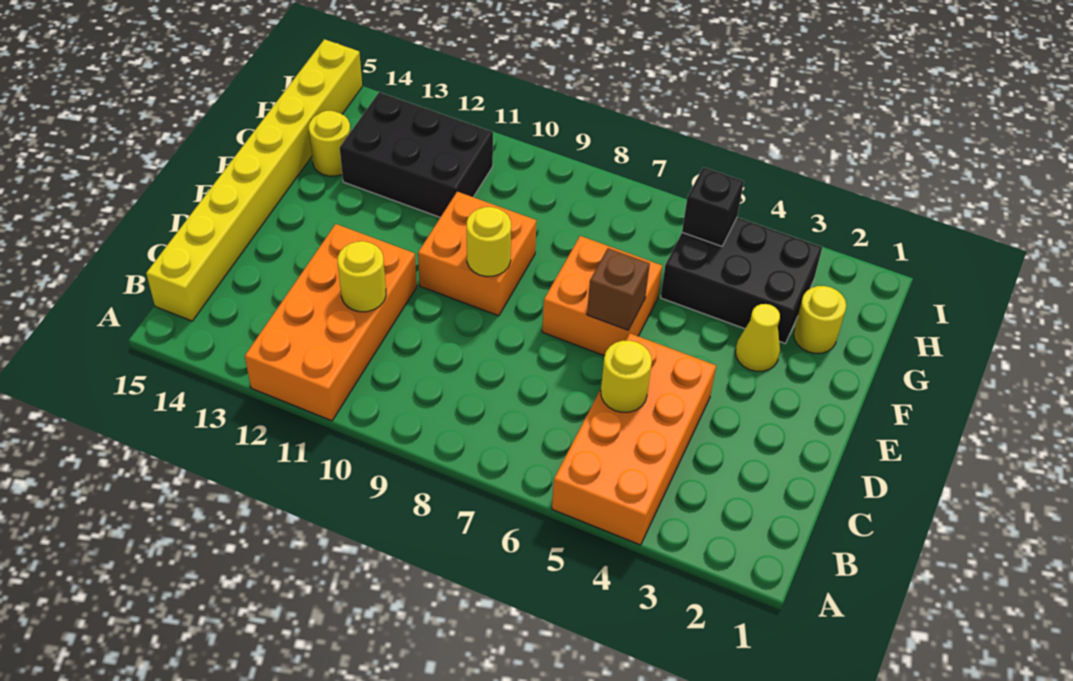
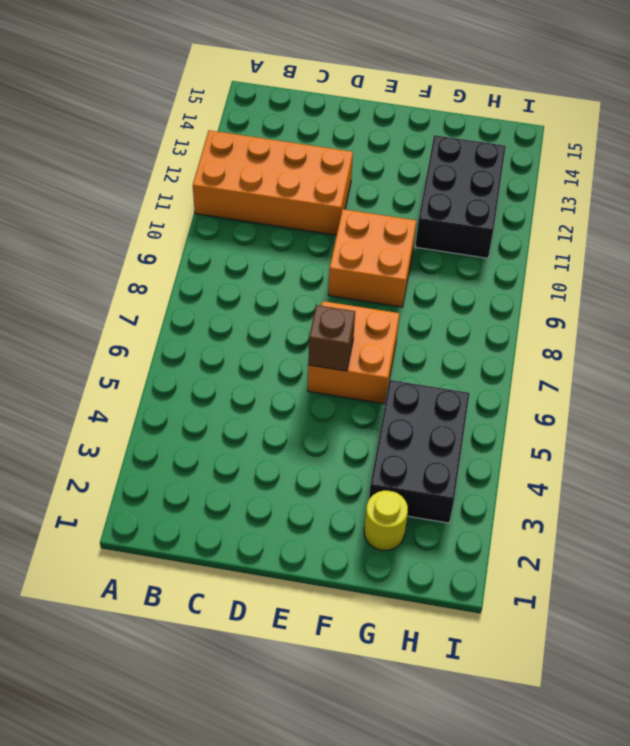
none -> orange brick A4:D5 level 1
none -> yellow brick B15:I15 level 1
none -> yellow cone F3 level 1

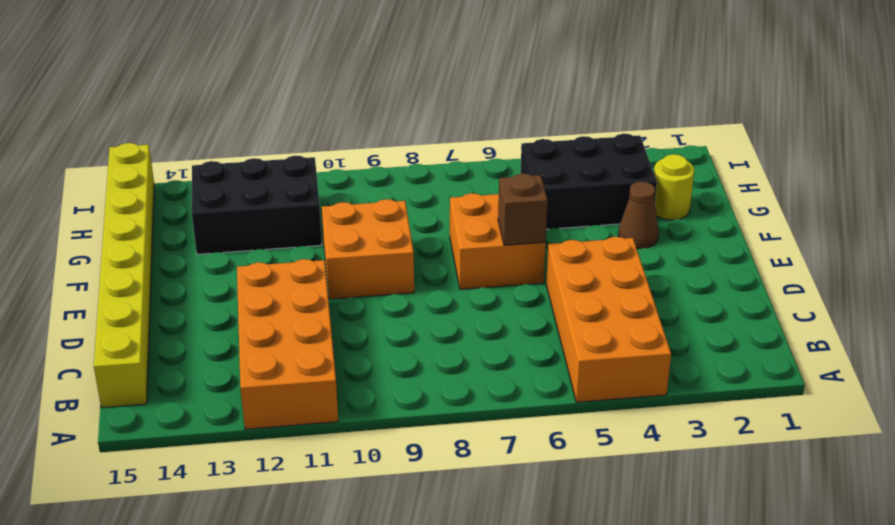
brown cone F3 level 1 -> yellow cone F3 level 1
none -> yellow round brick G14 level 1
none -> yellow round brick C5 level 2
none -> yellow round brick C11 level 2

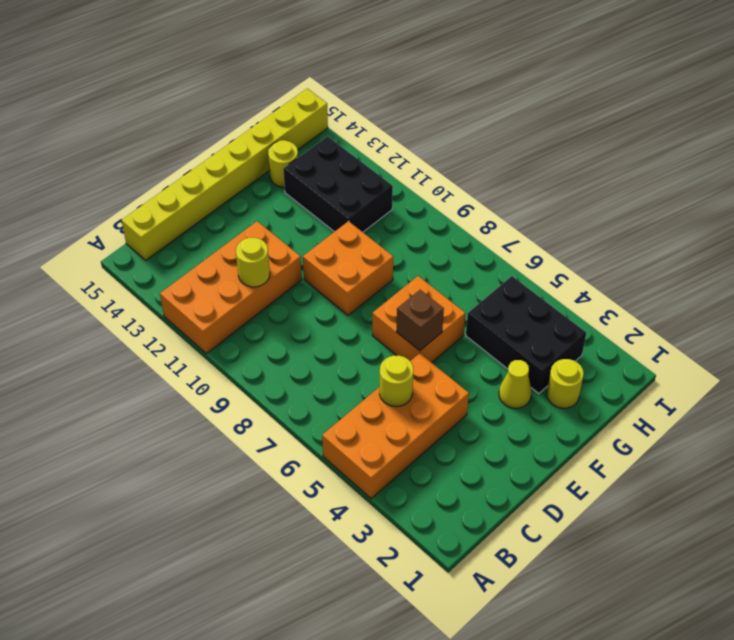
none -> yellow round brick E9 level 2
none -> black brick H5 level 2

